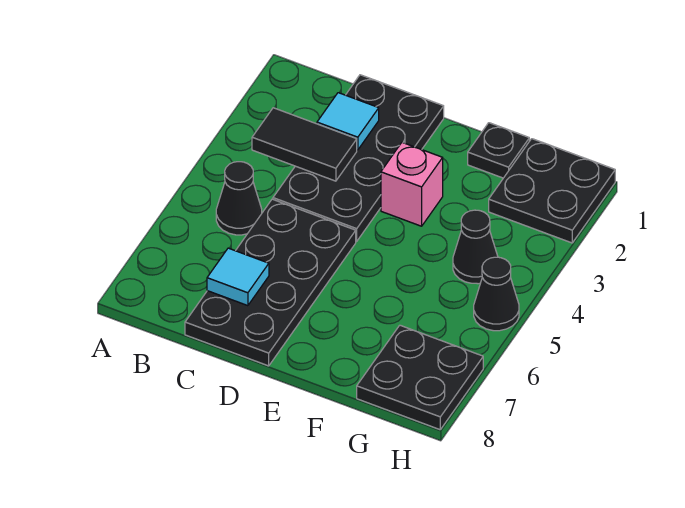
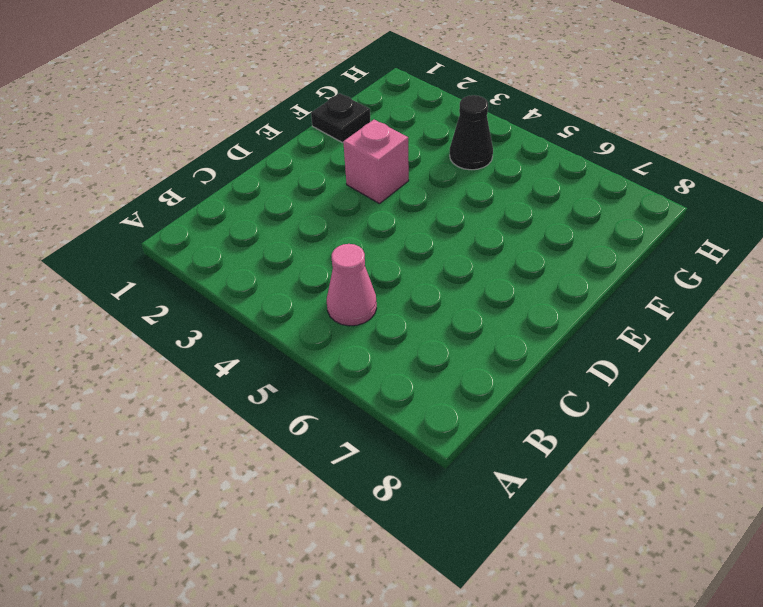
pink cone B5 level 1 -> black cone B5 level 1
none -> black plate C1:D4 level 1
none -> black plate C5:D8 level 1
none -> black plate G1:H2 level 1

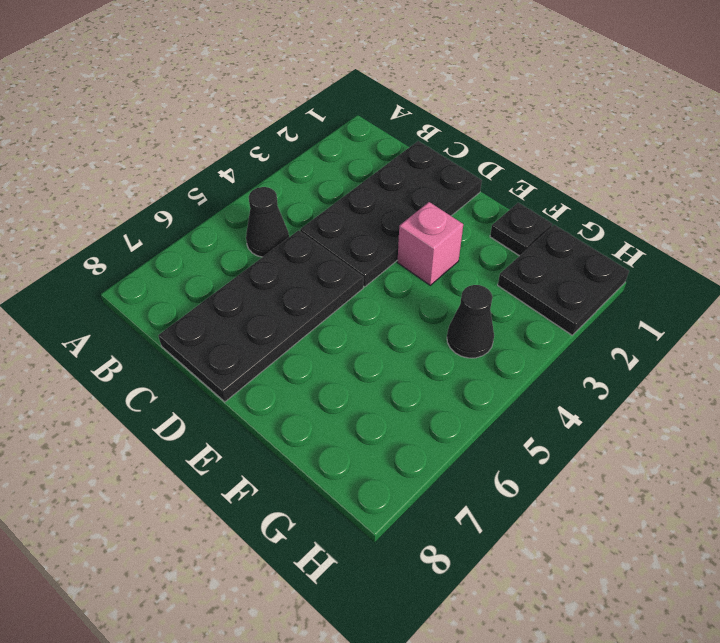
none -> black plate G7:H8 level 1
none -> black cone H5 level 1
none -> black tile B3:C3 level 2

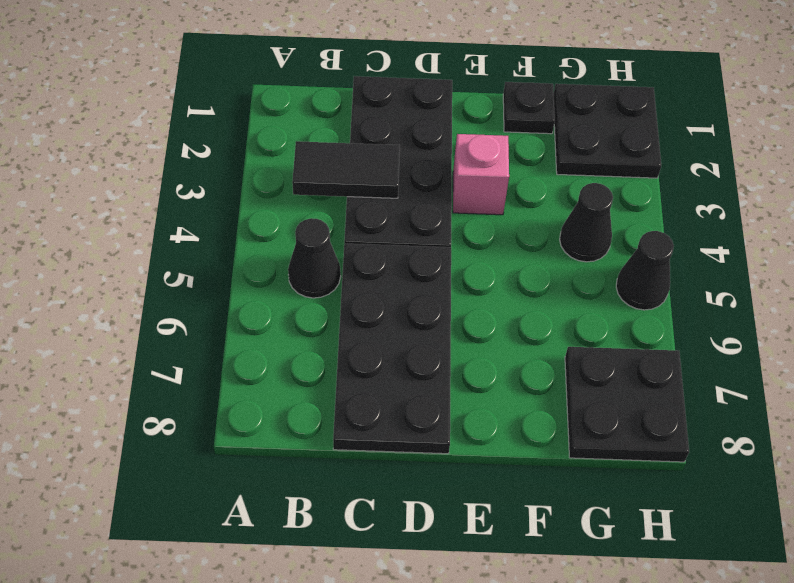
none -> cyan tile C2 level 2
none -> cyan tile C7 level 2

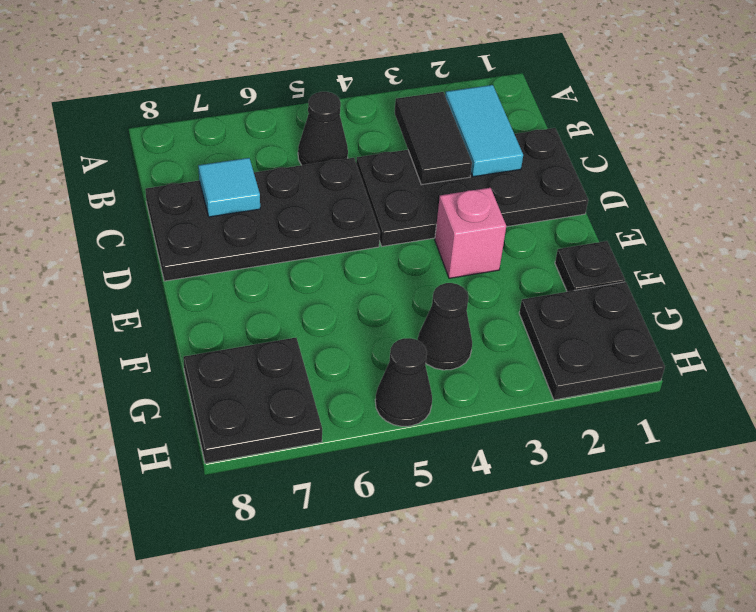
cyan tile B2:C2 level 2 -> cyan tile C2 level 2

